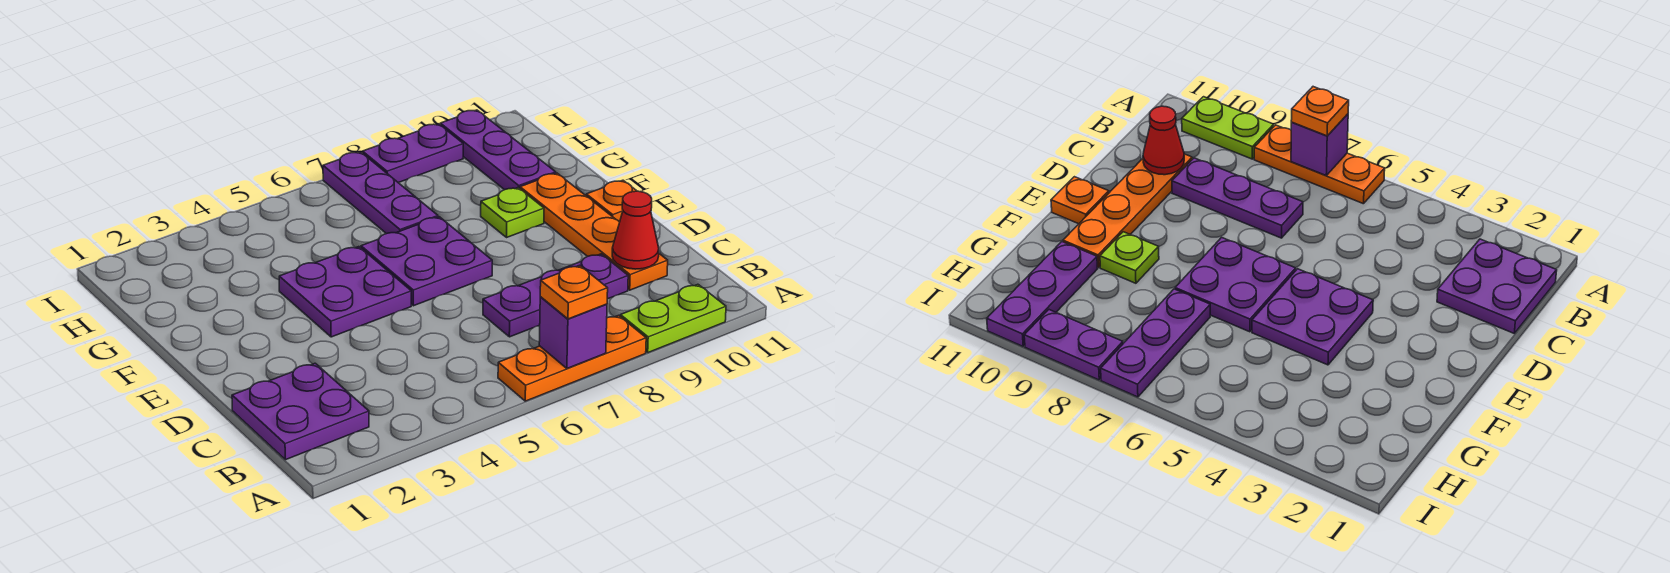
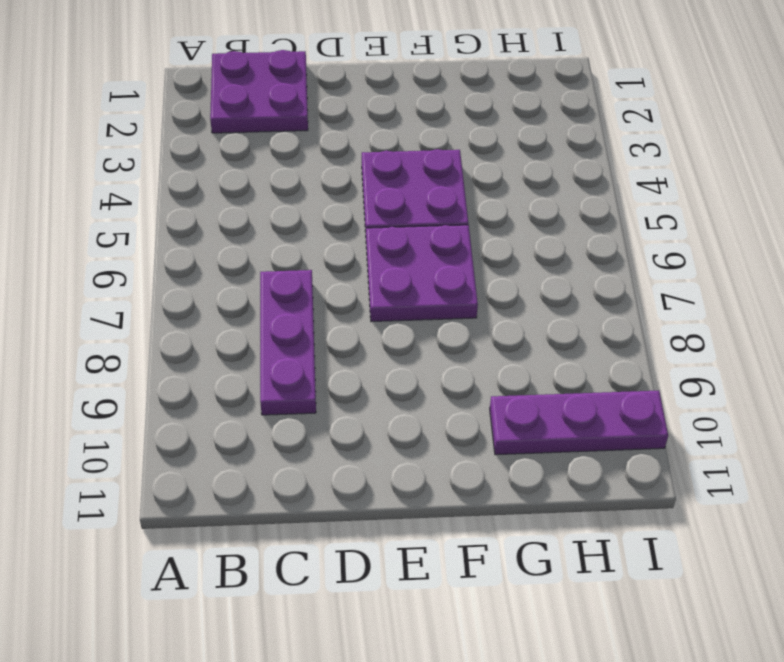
none -> orange plate A6:A8 level 1
none -> lime plate A9:A10 level 1
none -> orange plate C10:F10 level 1

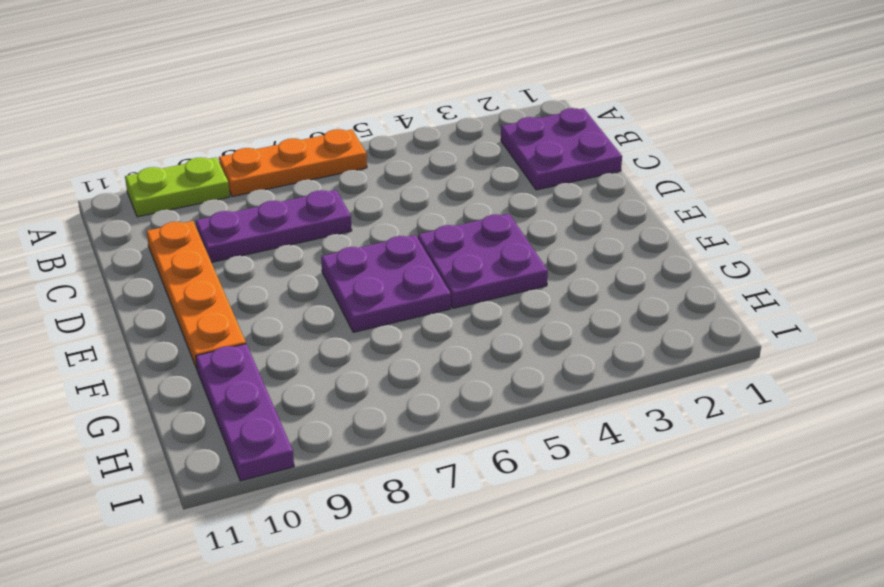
none -> orange plate E11 level 1
none -> lime plate F9 level 1
none -> purple plate G7:I7 level 1

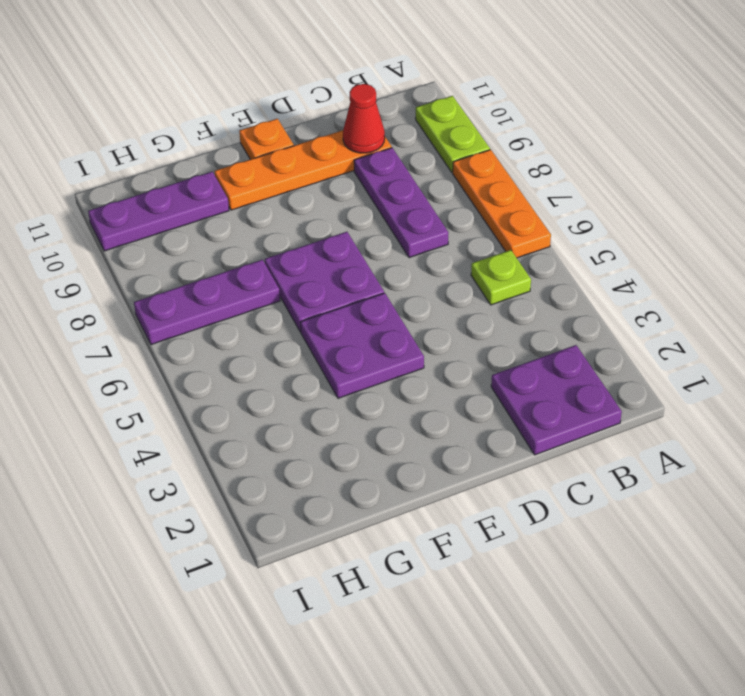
lime plate B5 level 1 -> lime plate F9 level 1
none -> purple plate I8:I9 level 1
none -> purple brick A7 level 2
none -> orange plate A7 level 3

